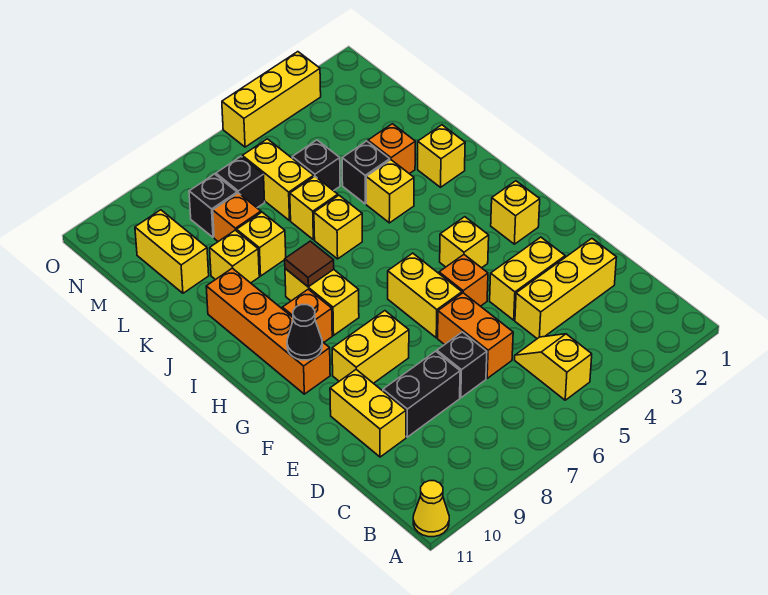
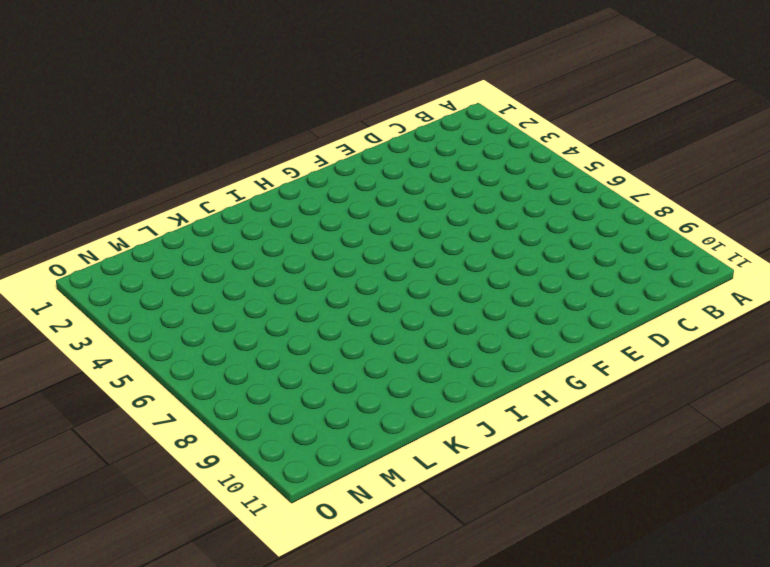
none -> yellow cone A11 level 1
none -> yellow slope B5:C5 level 1 top B
none -> yellow brick D2:D4 level 1
none -> orange brick D6:E6 level 1

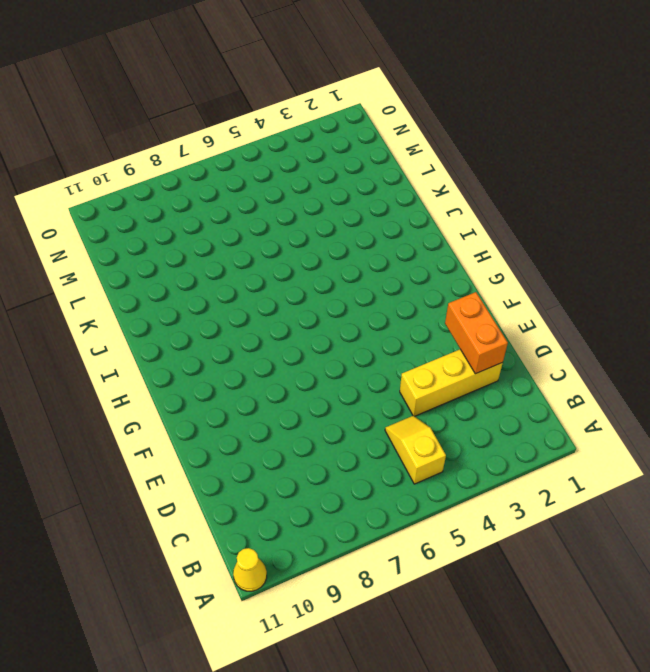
orange brick D2:E2 level 2 -> orange brick D6:E6 level 1
none -> black brick D7 level 1
none -> black brick D8:D9 level 1
none -> yellow brick D10:E10 level 1
none -> yellow brick E3:E4 level 1

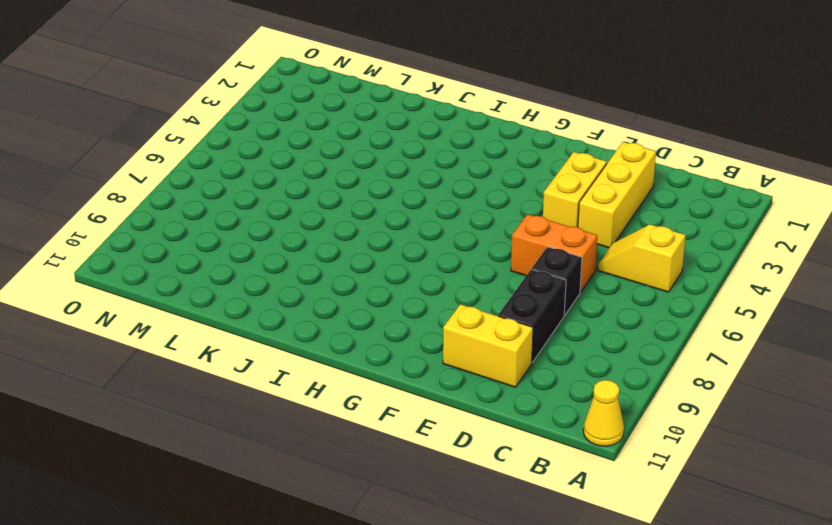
none -> orange brick F5 level 1
none -> yellow brick F6:G6 level 1
none -> yellow brick F8:F9 level 1
none -> yellow brick G2 level 1

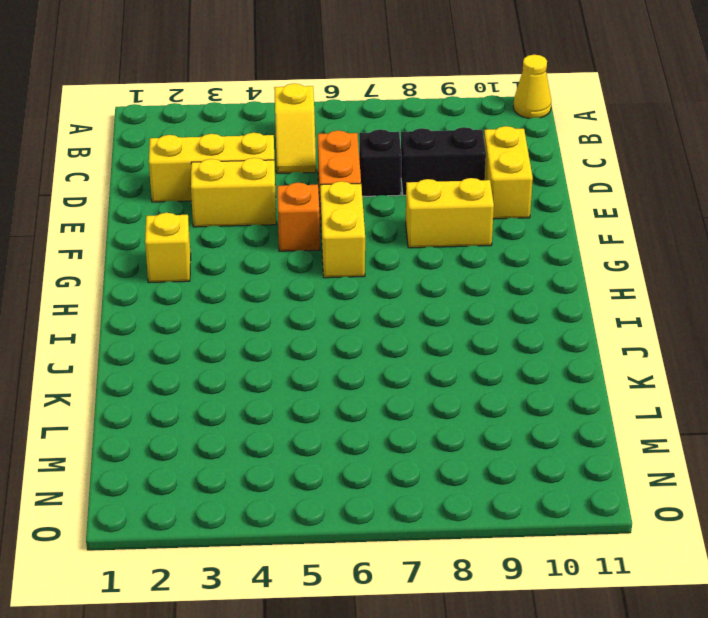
none -> yellow brick G4 level 1
none -> orange brick G10:J10 level 1
none -> yellow brick H8:I8 level 1
none -> orange brick H9 level 1

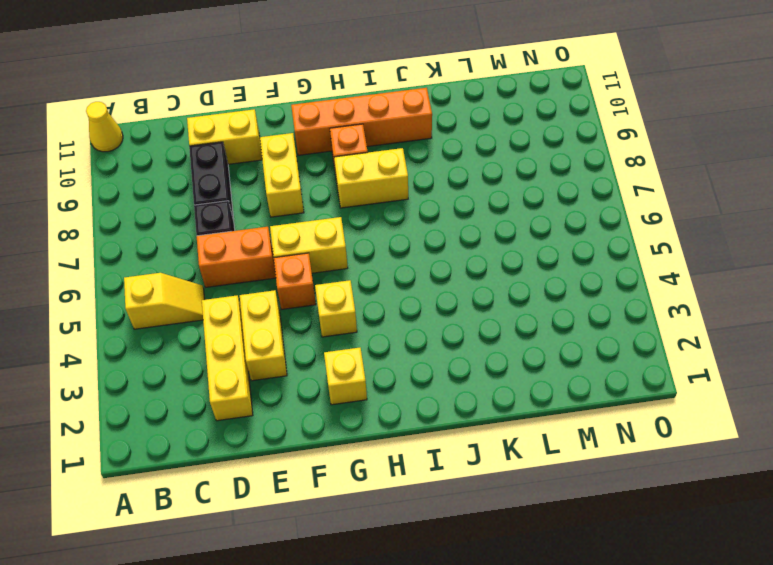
none -> yellow brick J2 level 1
none -> yellow brick J4 level 1
none -> yellow brick J6 level 1
none -> orange brick K3 level 1

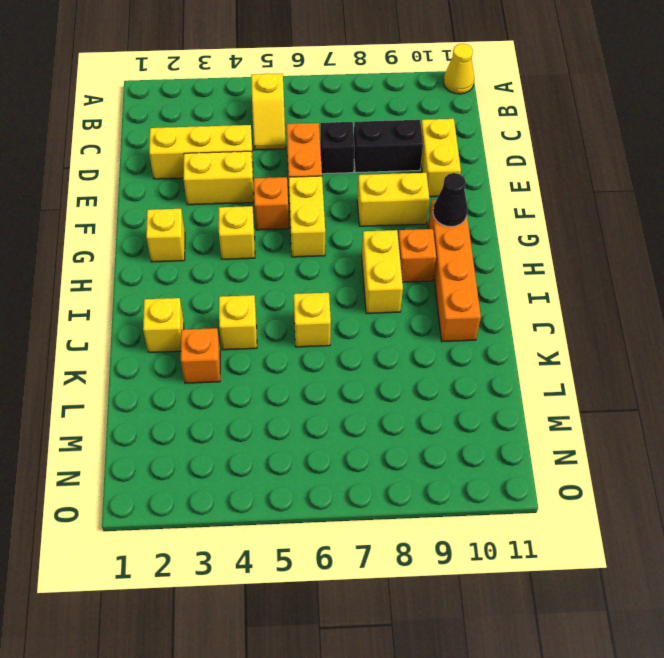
none -> black brick K4 level 1
none -> yellow brick K6 level 1
none -> yellow brick K8 level 1
none -> yellow brick K9 level 1

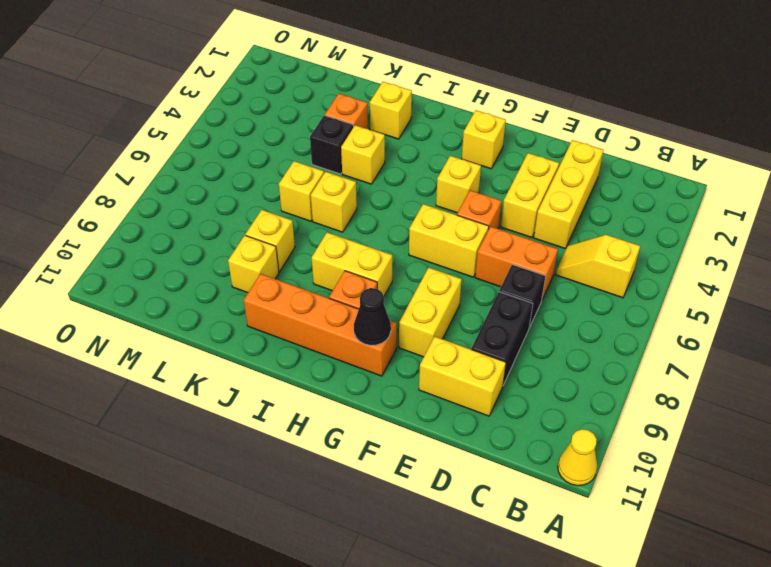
none -> black brick L5 level 1
none -> yellow brick L6:M6 level 1
none -> orange brick L8 level 1
none -> yellow brick L10:M10 level 1

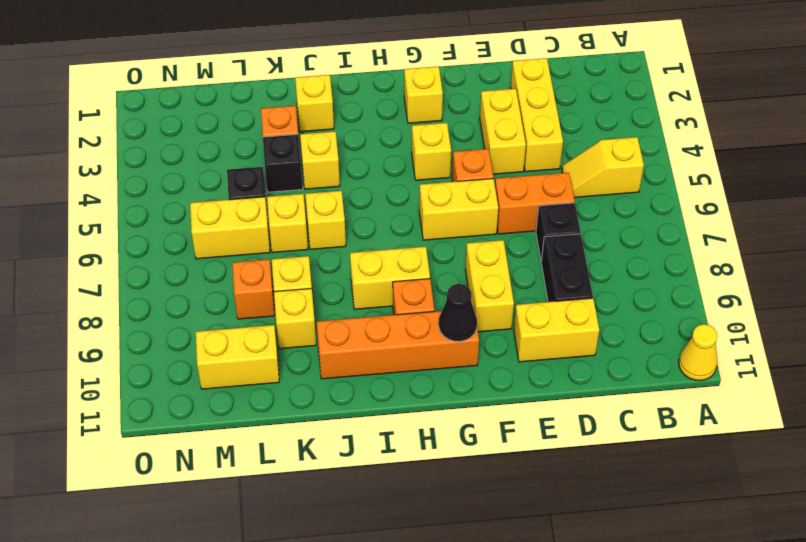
none -> black brick M7 level 1
none -> black brick M8 level 1
none -> yellow brick O3:O5 level 1
none -> brown tile I8 level 2

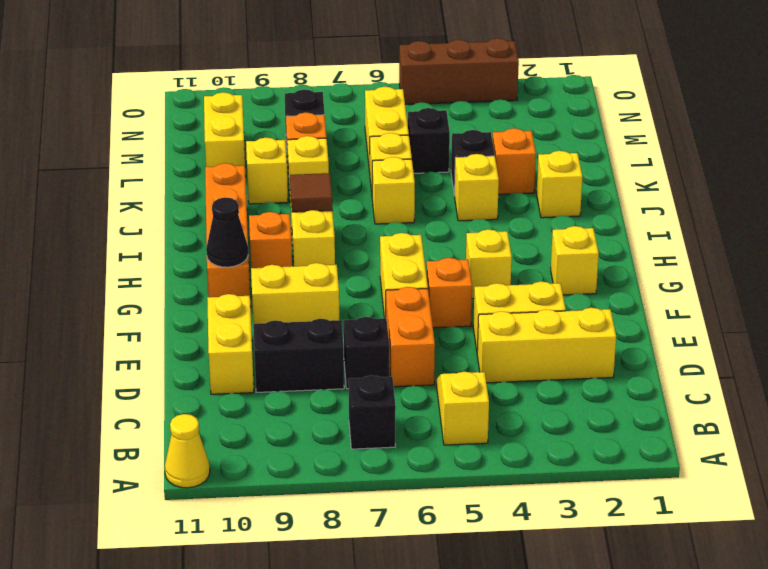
black brick B7 level 1 -> black brick M7 level 1
brown brick O3:O5 level 1 -> yellow brick O3:O5 level 1

